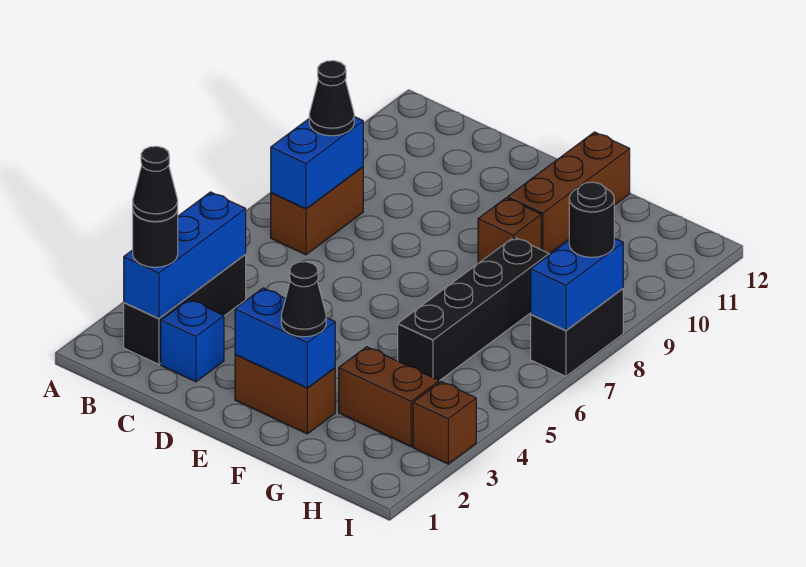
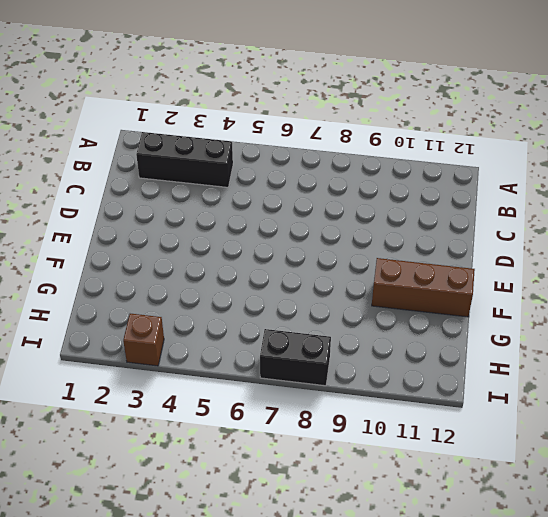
none -> brown brick B7:B8 level 1
none -> blue brick C2 level 1
none -> brown brick E2:F2 level 1

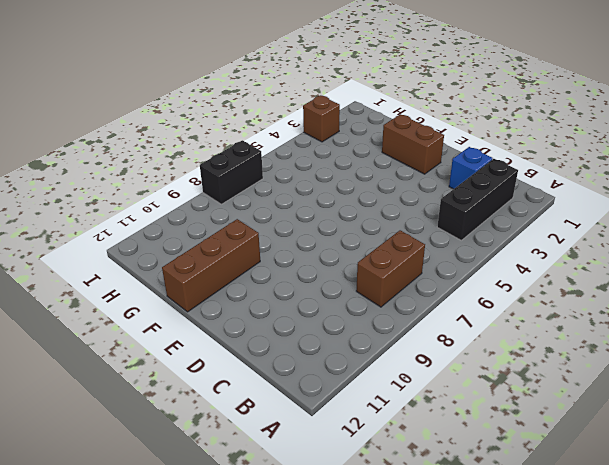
none -> brown brick F9 level 1
none -> brown brick G3:H3 level 1
none -> black brick G5:G8 level 1

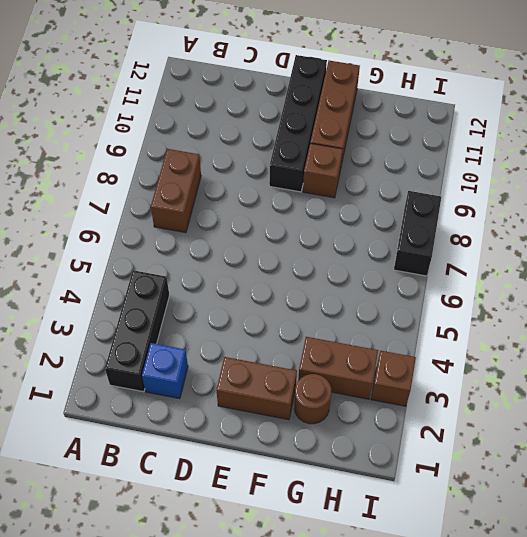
black brick E9:E12 level 1 -> black brick G5:G8 level 1
brown round brick G2 level 1 -> none
none -> blue brick B2:B4 level 2
none -> blue brick B7:B8 level 2
none -> blue brick E2:F2 level 2

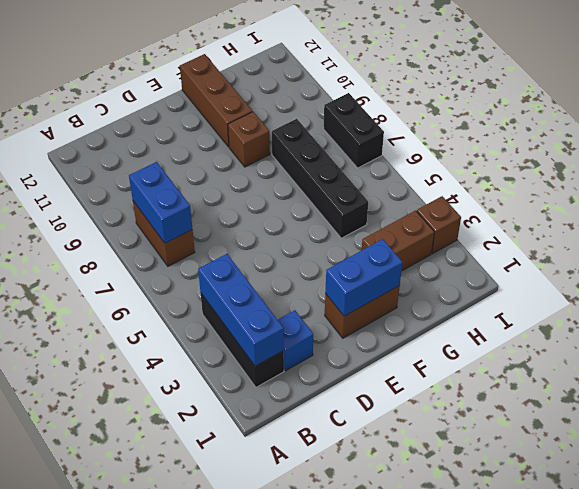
none -> blue brick I7:I8 level 2
none -> black round brick B2 level 3
none -> black cone B8 level 3

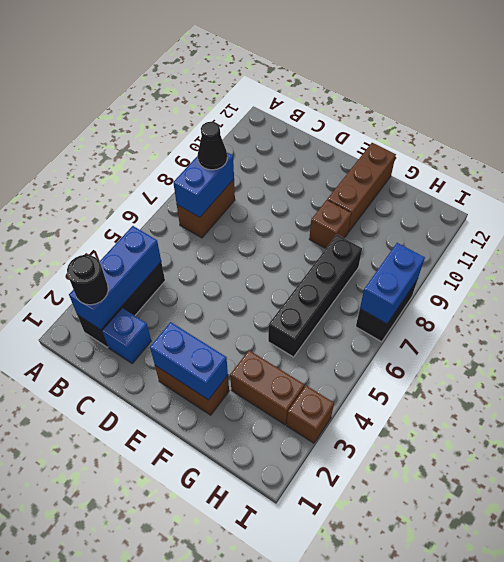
none -> black cone F2 level 3
none -> black round brick I8 level 3
none -> black cone B2 level 4

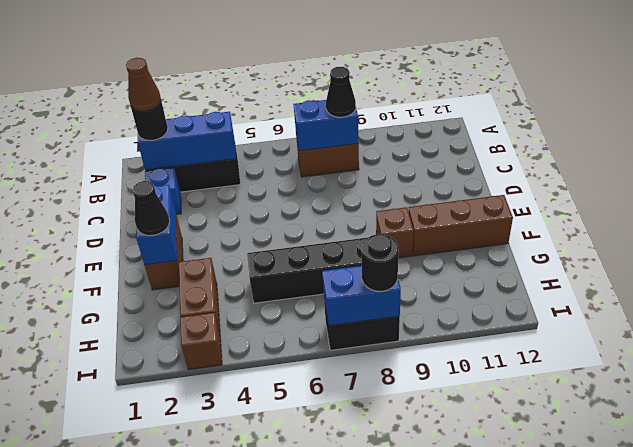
brown cone B2 level 4 -> black cone B2 level 4

